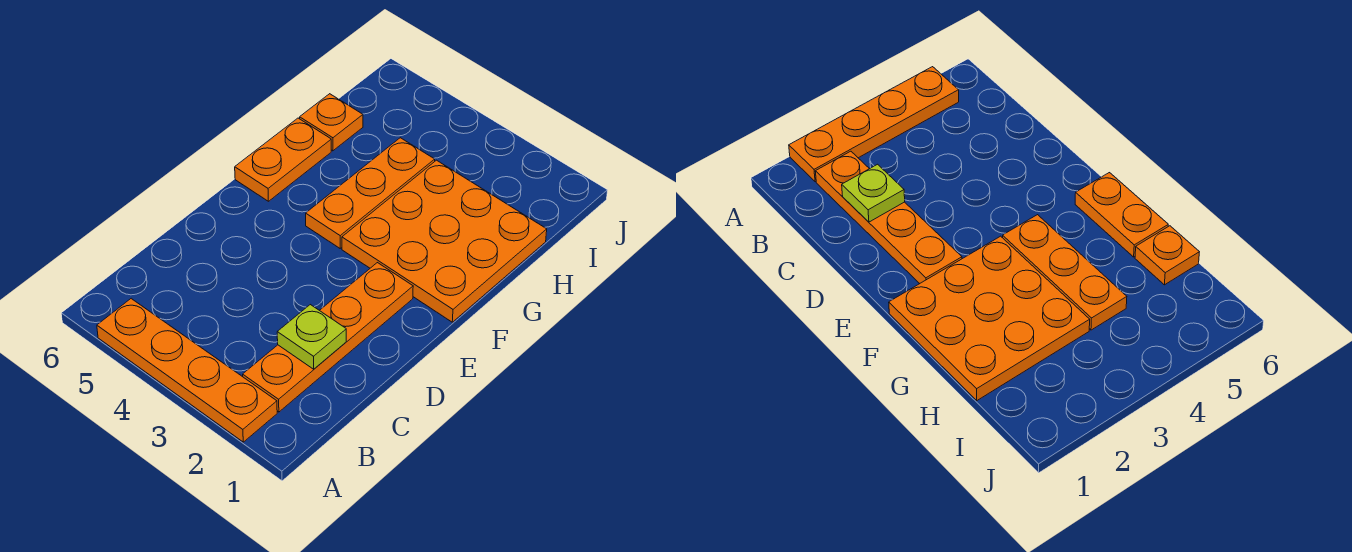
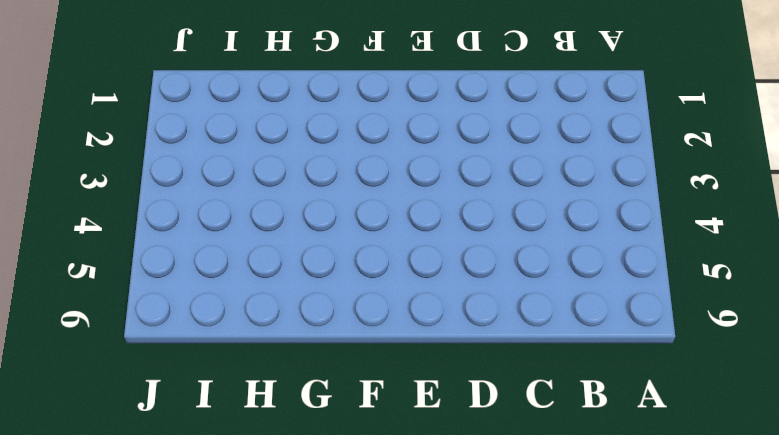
none -> orange plate A2:A5 level 1
none -> orange plate B2:E2 level 1

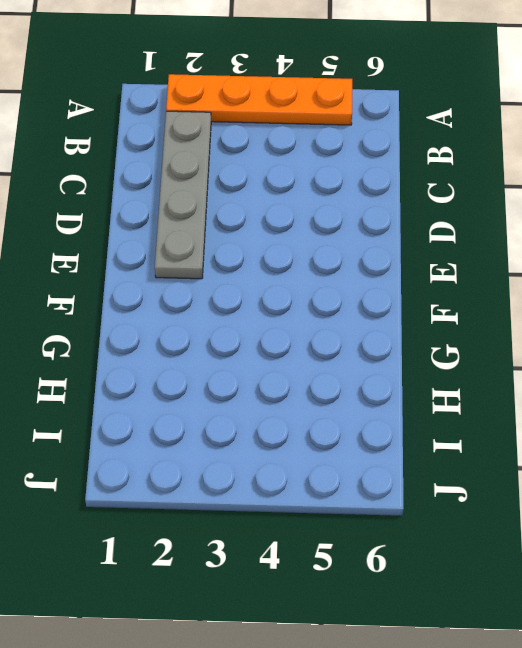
grey plate B2:E2 level 1 -> orange plate B2:E2 level 1
none -> orange plate F1:H3 level 1
none -> orange plate F4:H4 level 1

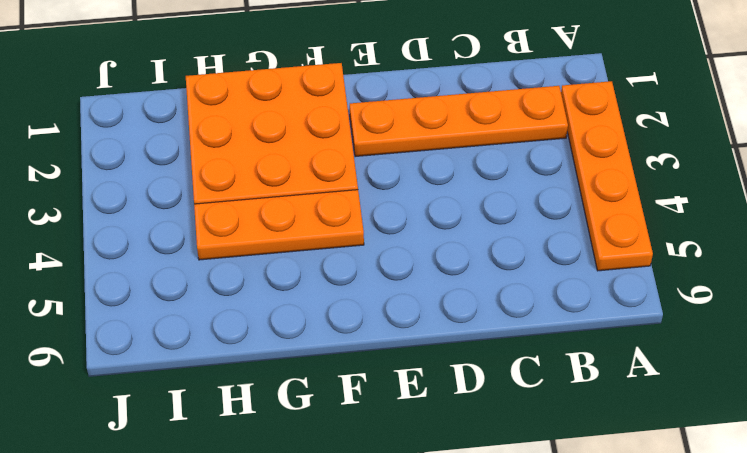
none -> orange plate F6:G6 level 1
none -> orange plate H6 level 1

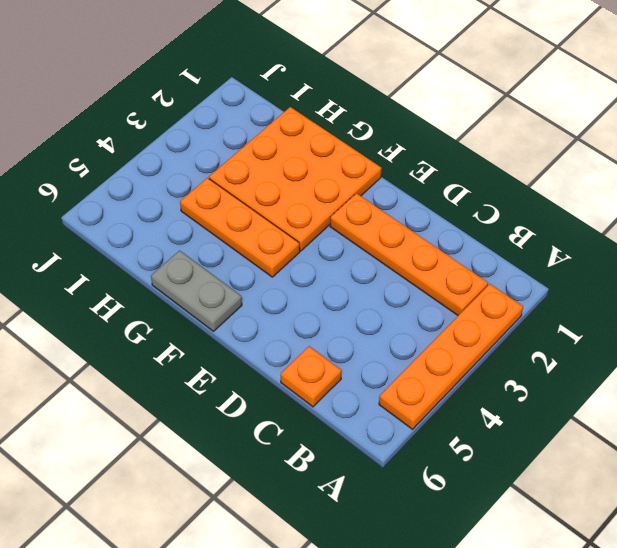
orange plate C6 level 1 -> orange plate H6 level 1
grey plate F6:G6 level 1 -> orange plate F6:G6 level 1
none -> lime plate C2 level 2

